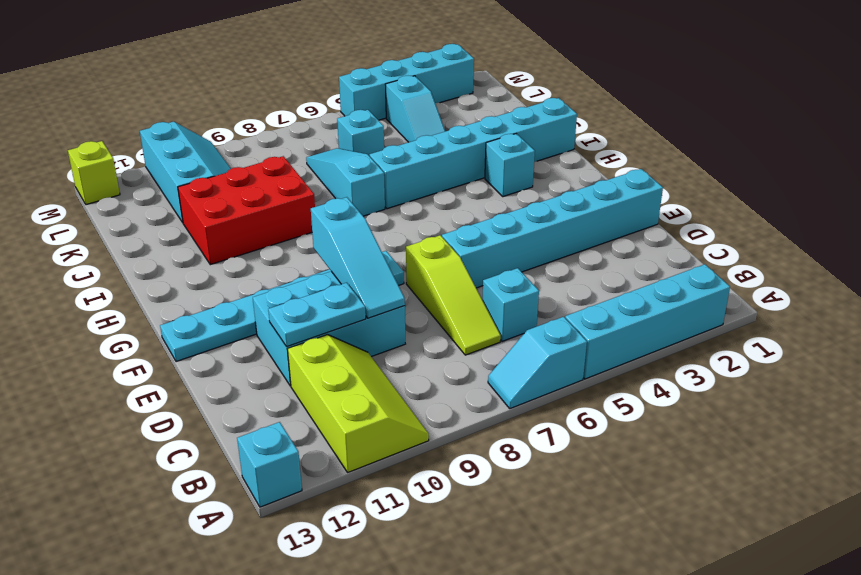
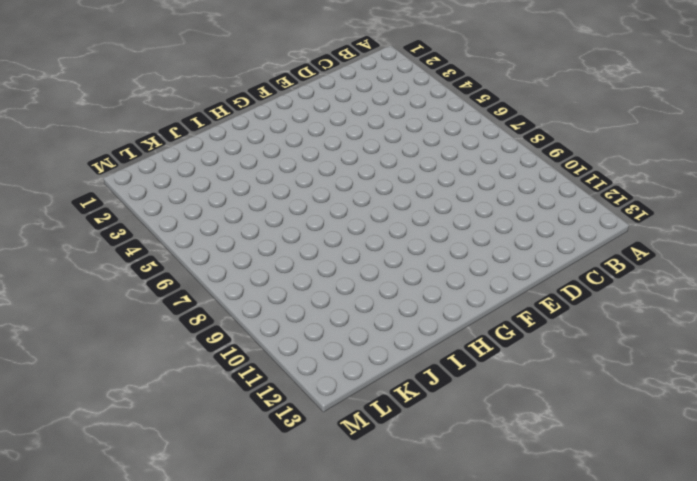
none -> cyan brick A2:A5 level 1
none -> cyan slope A6:A7 level 1 top 6
none -> lime slope A10:C11 level 1 top 11

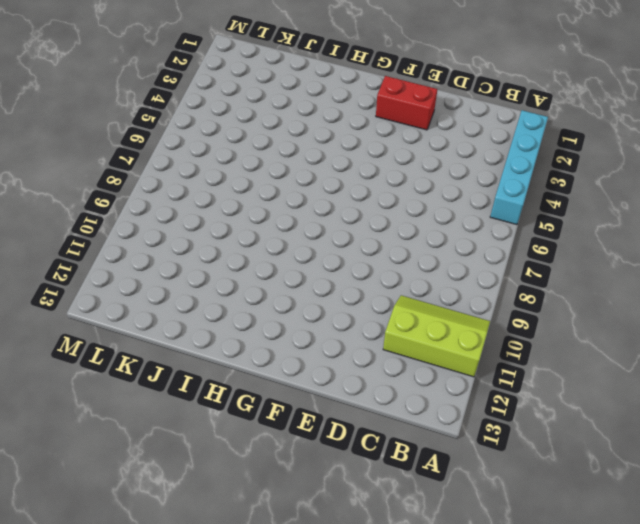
red brick E2:F2 level 1 -> cyan brick E1:E6 level 1
none -> cyan slope A6:A7 level 1 top 6
none -> cyan brick A13 level 1
none -> cyan brick C6 level 1

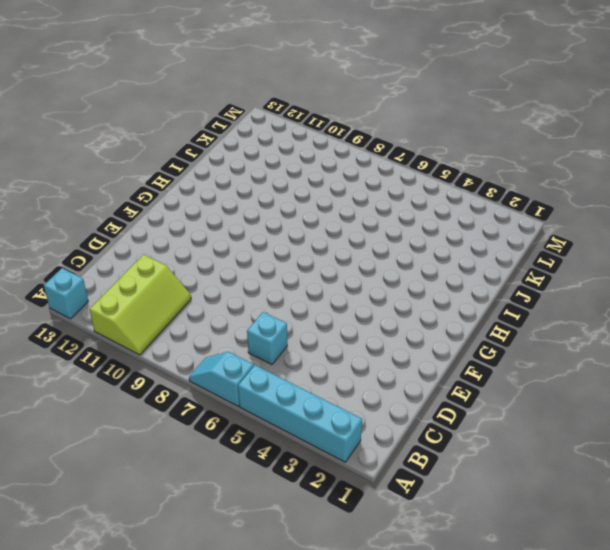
none -> lime slope C7:E7 level 1 top E
none -> cyan brick D9:E11 level 1
none -> cyan brick E1:E6 level 1

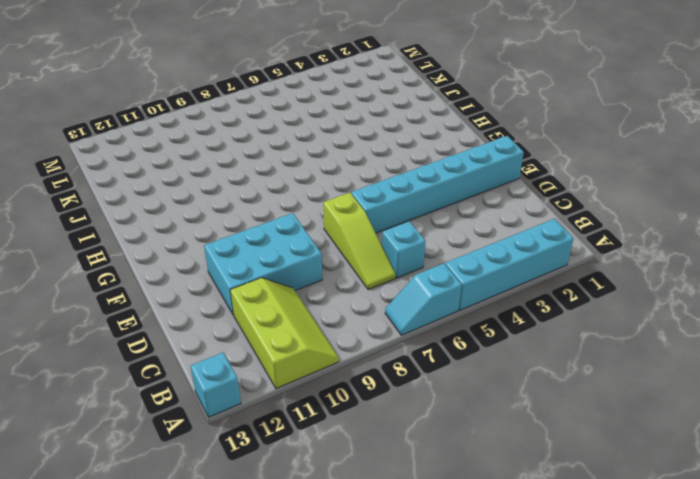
none -> cyan plate F8:F13 level 1
none -> cyan brick H3 level 1
none -> cyan brick I1:I6 level 1

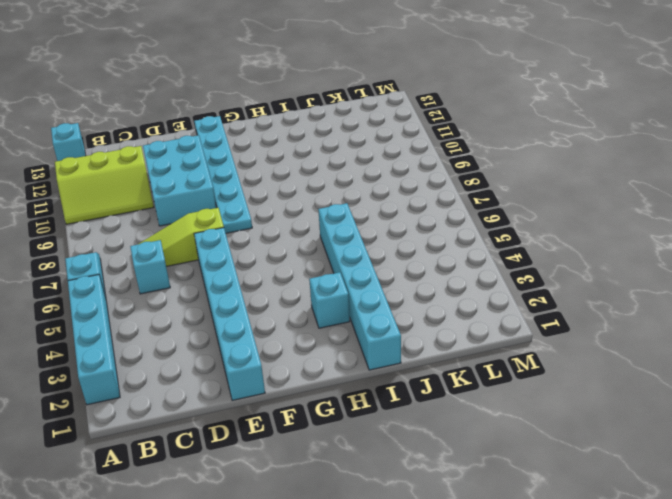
none -> cyan slope I7:K7 level 1 top I
none -> red brick I9:J11 level 1
none -> cyan slope K4:L4 level 1 top L

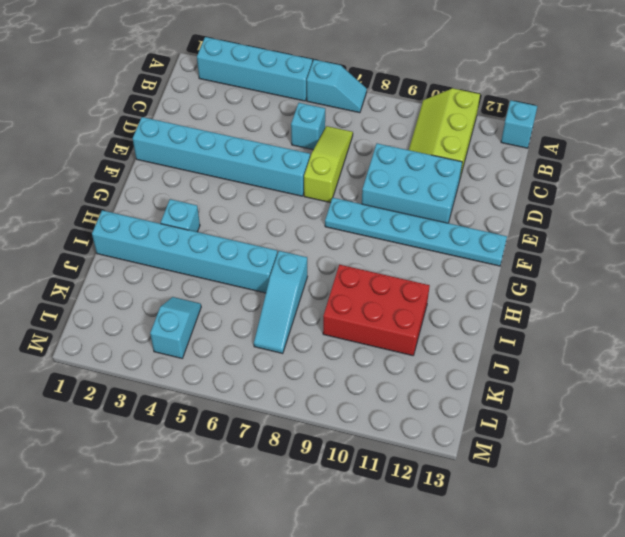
none -> cyan brick K6 level 1
none -> cyan slope K10:M11 level 1 top 11
none -> cyan brick M2:M5 level 1

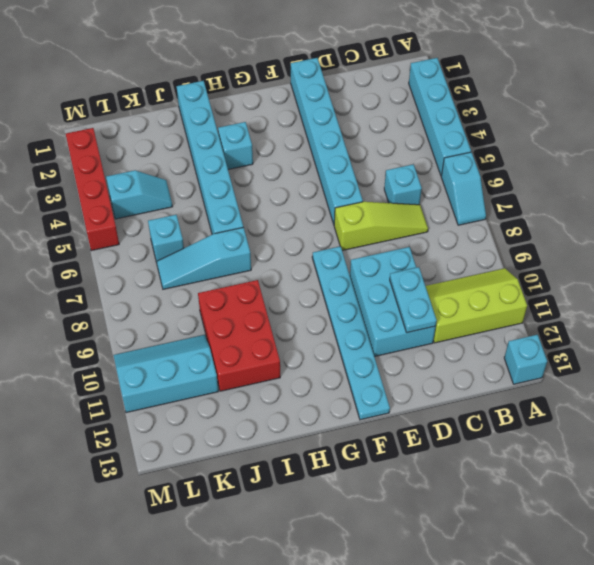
red brick M2:M5 level 1 -> cyan brick M2:M5 level 1
none -> lime brick M13 level 1
none -> cyan slope D9:F9 level 2 top F

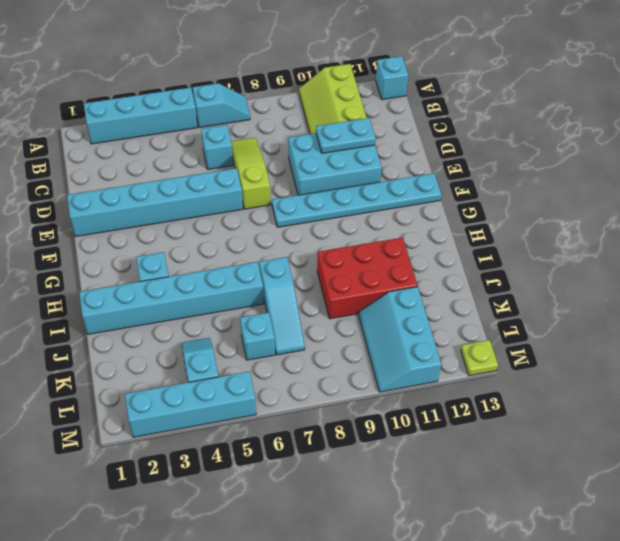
lime plate M13 level 1 -> lime brick M13 level 1
none -> cyan slope D9:F9 level 2 top F

